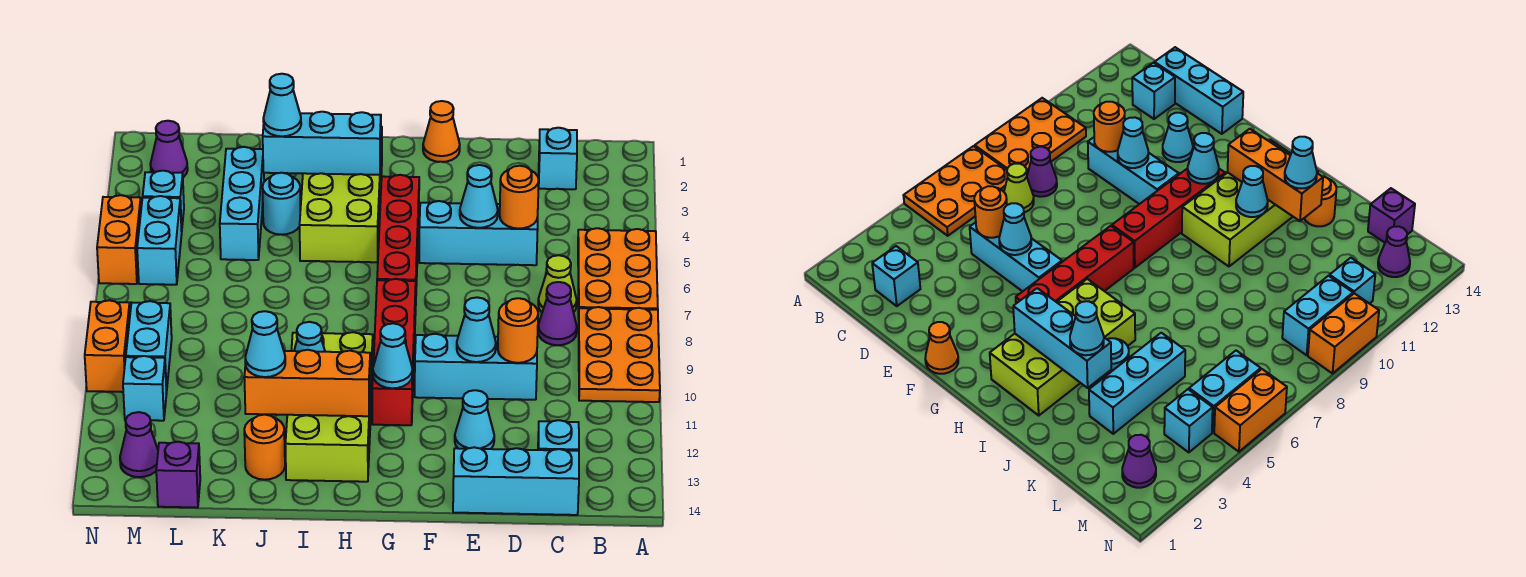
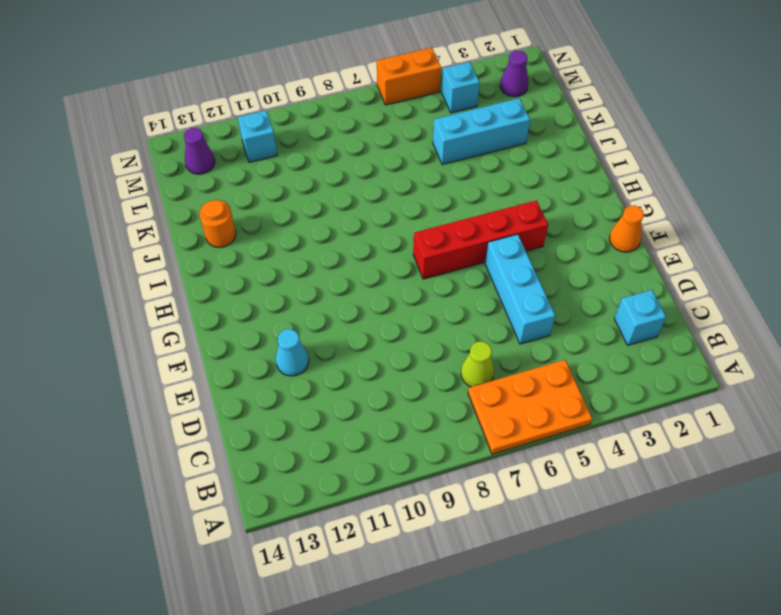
none -> orange plate A8:B10 level 1
none -> purple cone C8 level 1
none -> cyan brick C13 level 1
none -> cyan brick C14:E14 level 1

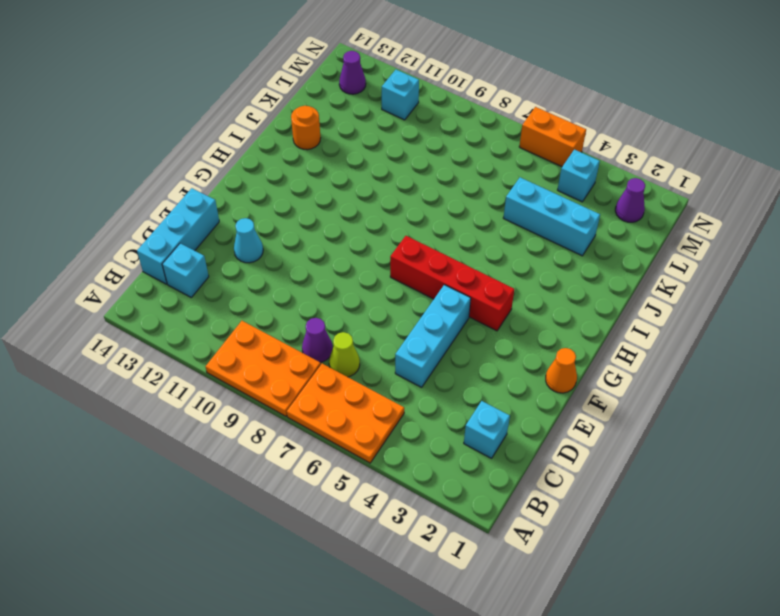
none -> cyan brick D10:F10 level 1
none -> red brick G8:G11 level 1
none -> lime brick H2:I5 level 1
none -> lime brick H10:I13 level 1

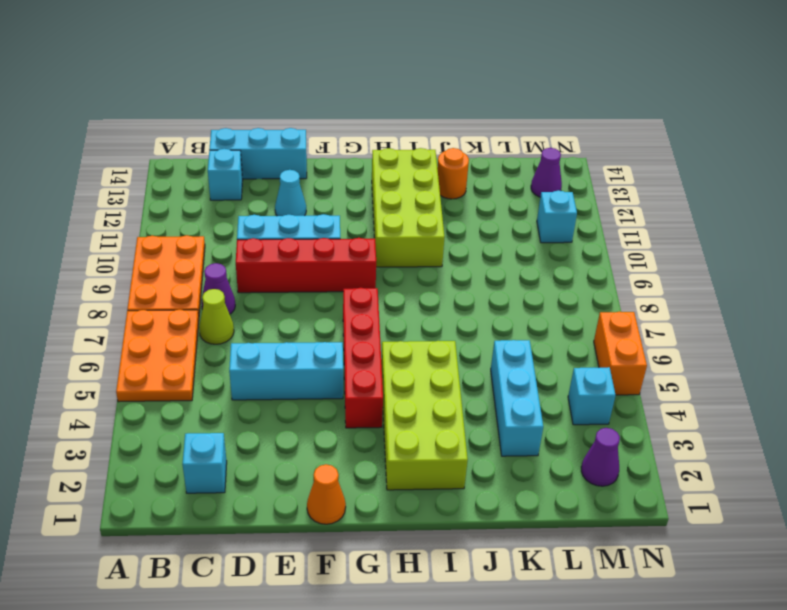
red brick D9:G9 level 1 -> red brick G8:G11 level 1
none -> cyan round brick J4 level 1
none -> purple brick L14 level 1
none -> cyan brick M5:M6 level 1
none -> cyan brick M9:M10 level 1

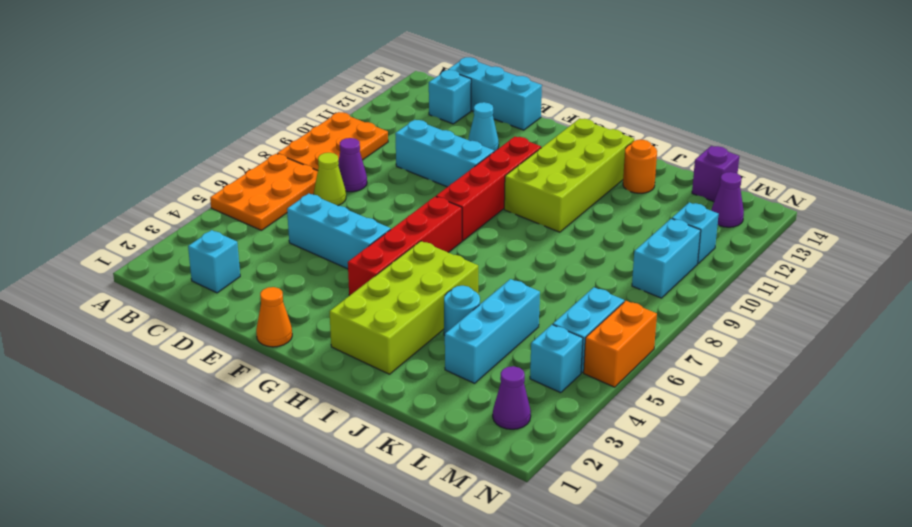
none -> orange brick N9:N10 level 1
none -> orange round brick D5 level 2
none -> orange round brick D10 level 2
none -> cyan cone E5 level 2

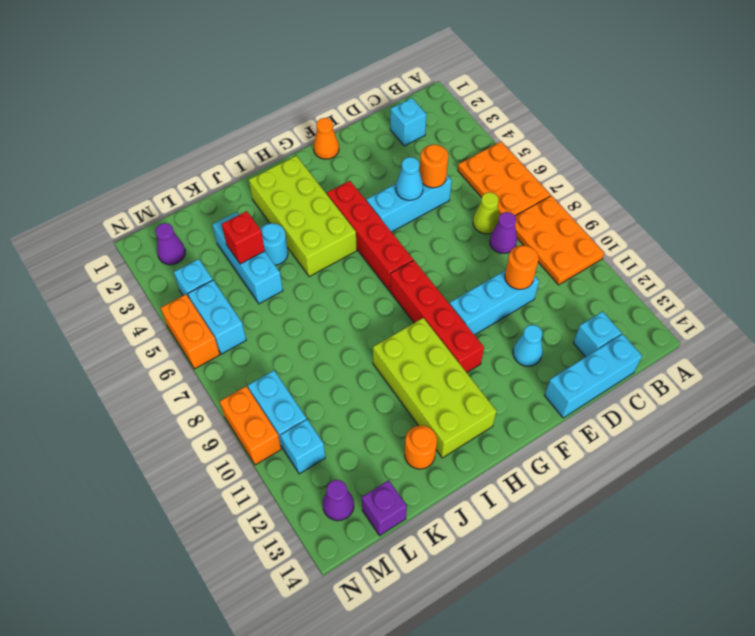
red brick K4 level 2 -> none
none -> cyan cone E10 level 2
none -> cyan cone G11 level 2
none -> cyan brick H3:J3 level 2
none -> orange brick H12:J12 level 2

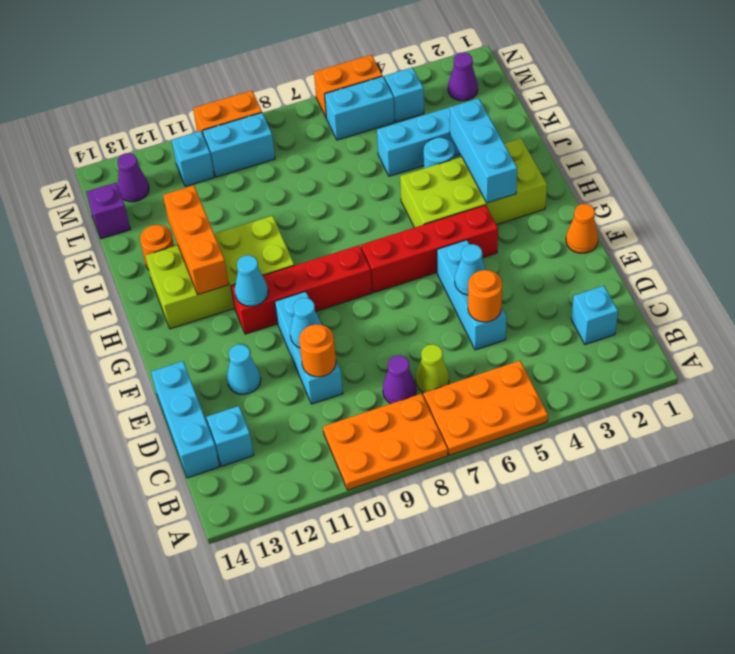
none -> cyan cone I11 level 2
none -> cyan cone J3 level 3
none -> cyan cone J12 level 3

